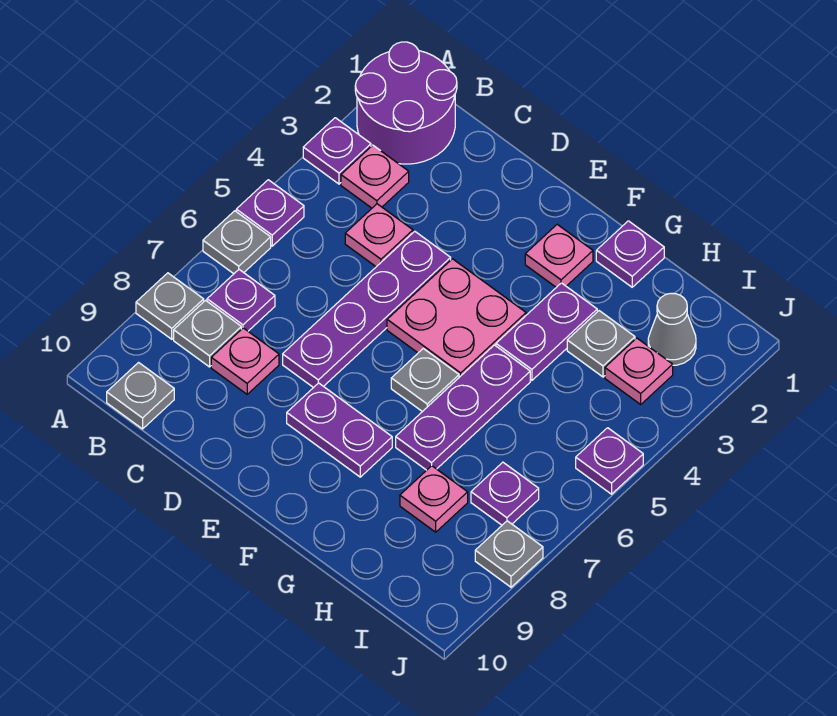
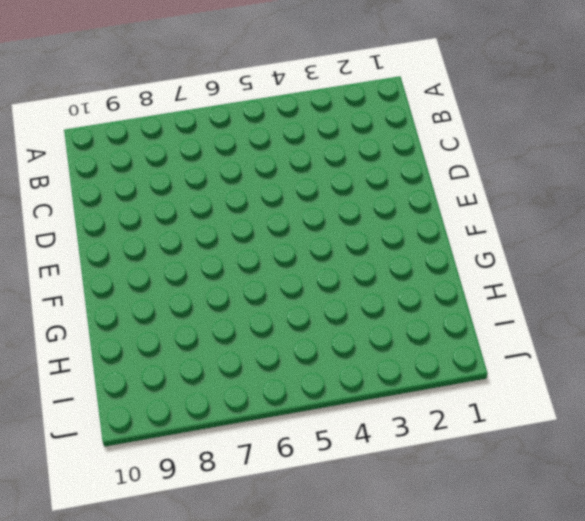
none -> purple round brick A1:B2 level 1
none -> purple plate A3 level 1
none -> purple plate A5 level 1

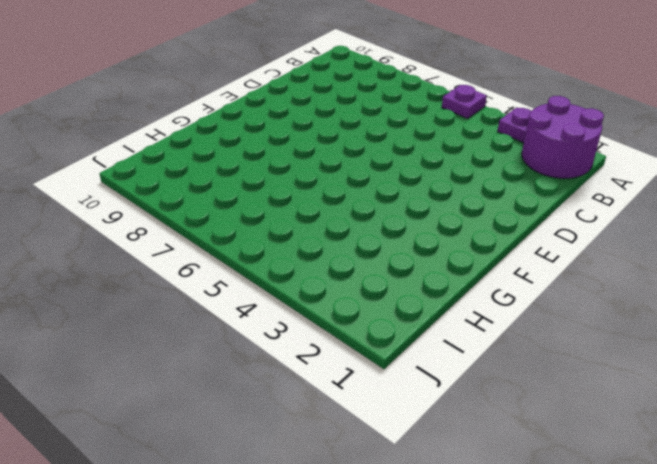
none -> grey plate A6 level 1
none -> grey plate A8 level 1
none -> pink plate B3 level 1

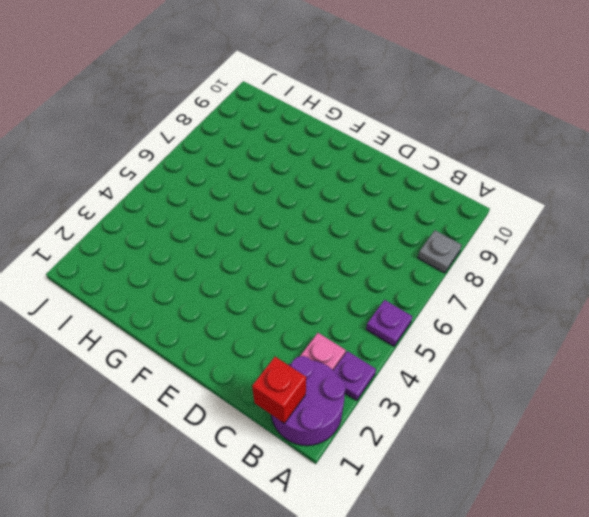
red brick B1 level 2 -> none
none -> grey plate A6 level 1
none -> purple plate B7 level 1
none -> grey plate B8 level 1

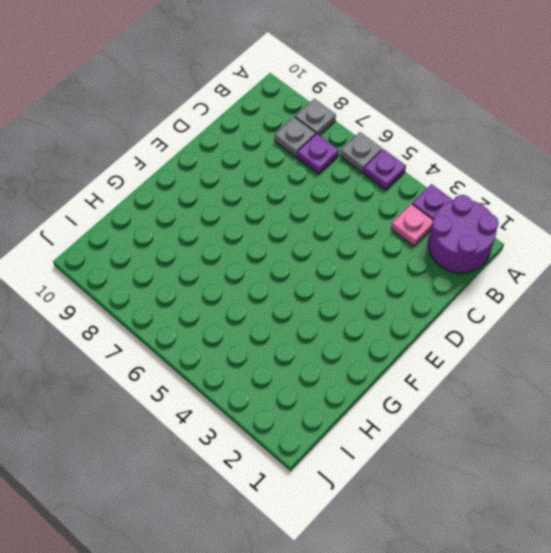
none -> grey plate B10 level 1
none -> pink plate C4 level 1
none -> pink plate C8 level 1

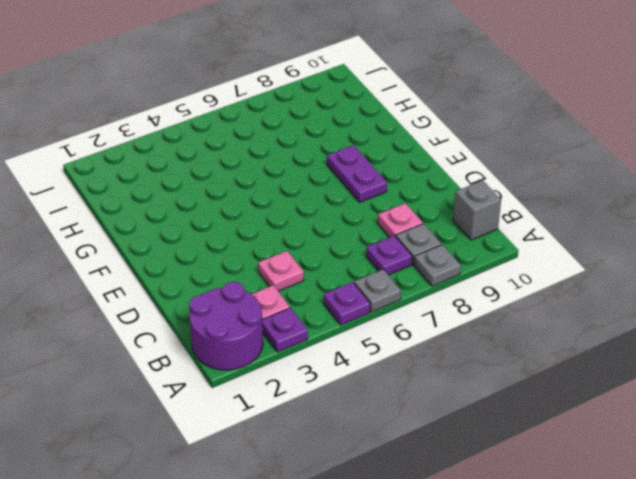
grey brick B10 level 1 -> grey plate B10 level 1
none -> purple plate D4:D7 level 1
none -> pink plate E4:F5 level 1
none -> pink plate F2 level 1

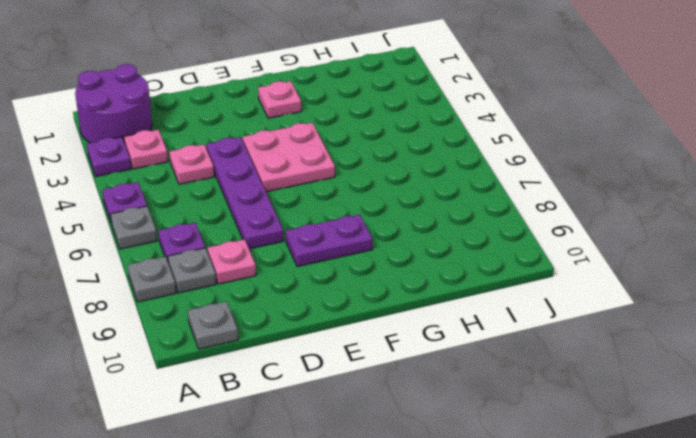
none -> grey plate F6 level 1
none -> purple plate G1 level 1
none -> purple plate G3:G4 level 1

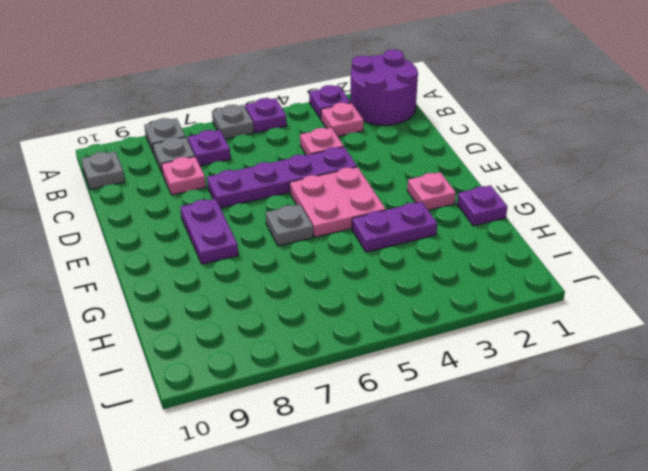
none -> purple plate G5:G7 level 1
none -> grey plate H3 level 1
none -> pink plate H8 level 1

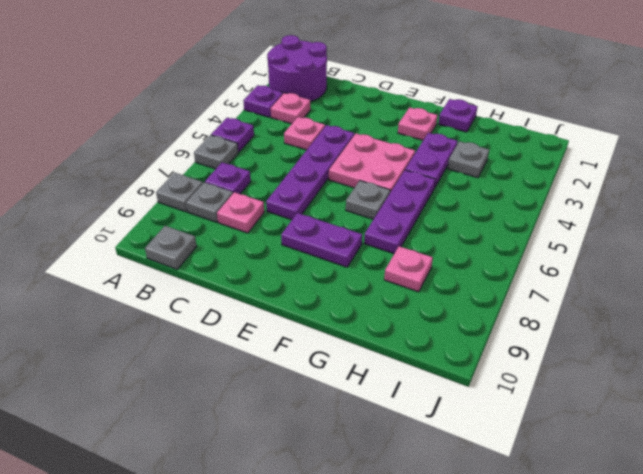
none -> grey cone I2 level 1
none -> pink plate I3 level 1
none -> purple plate I7 level 1

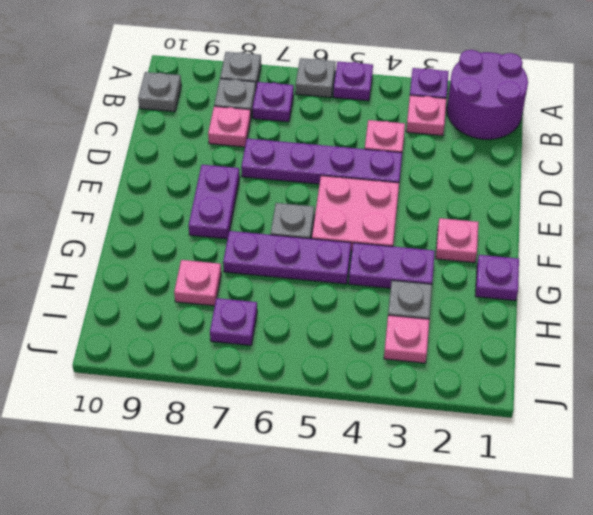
none -> grey cone I2 level 1
none -> purple plate J5 level 1
none -> grey plate J8 level 1

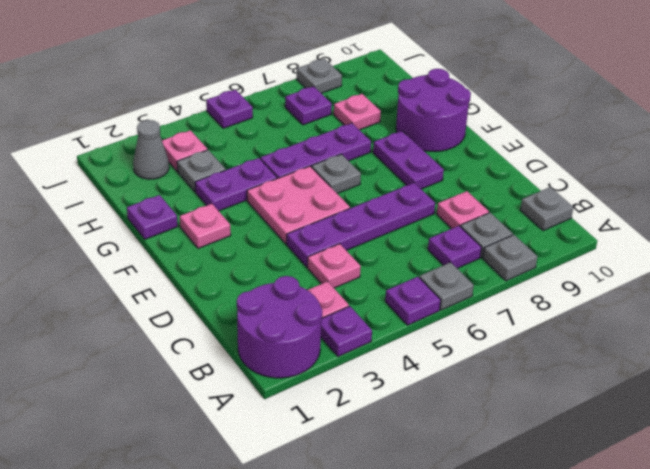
purple round brick F9:G10 level 1 -> none

